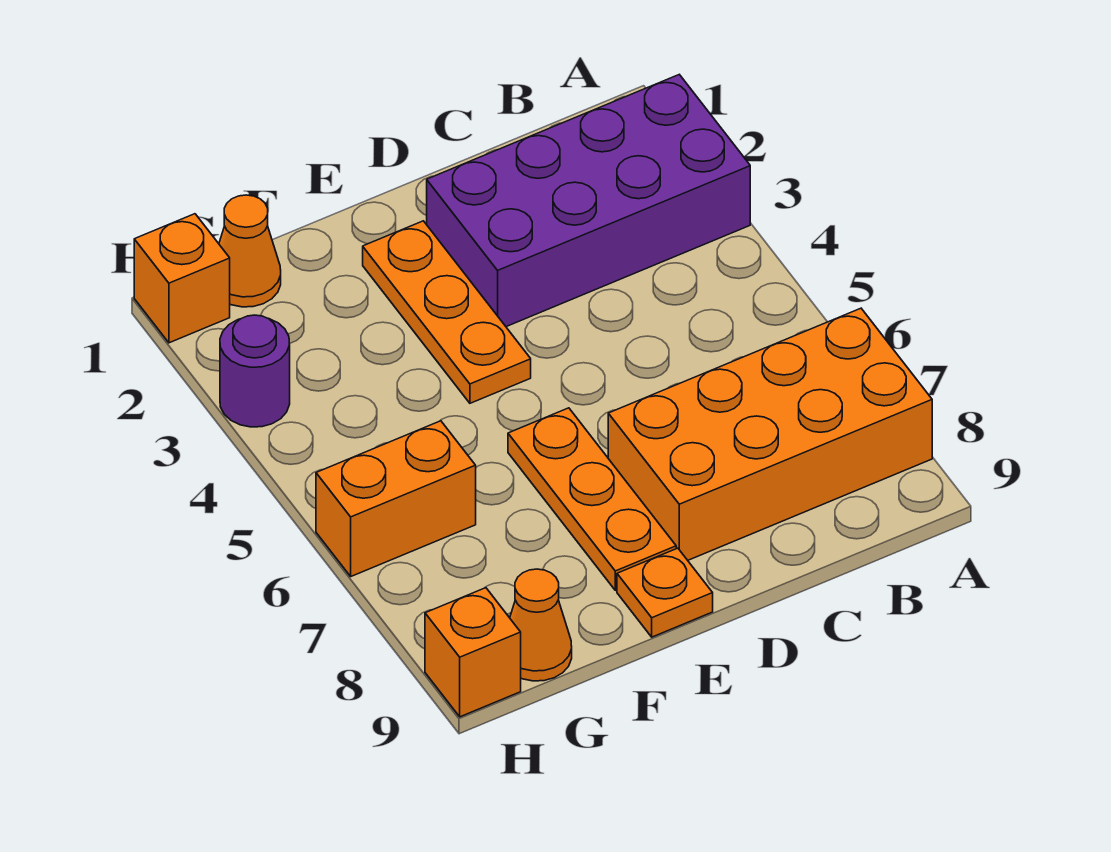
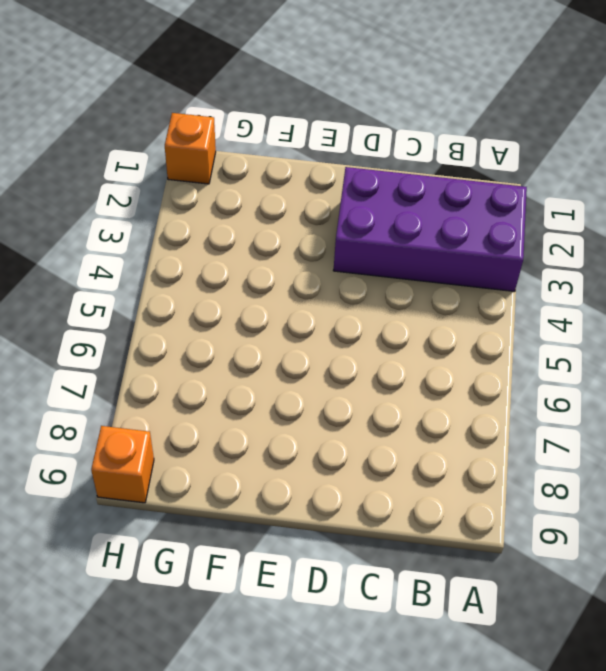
none -> orange brick A7:D8 level 1
none -> orange plate E2:E4 level 1

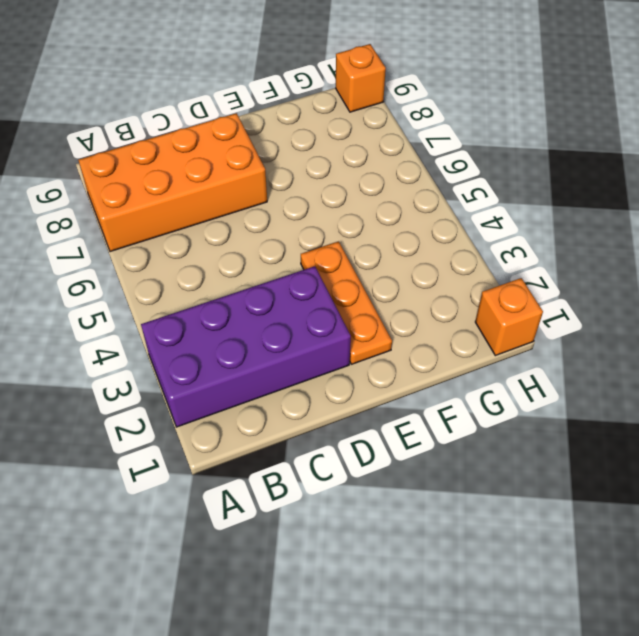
none -> orange plate E6:E8 level 1
none -> orange plate E9 level 1

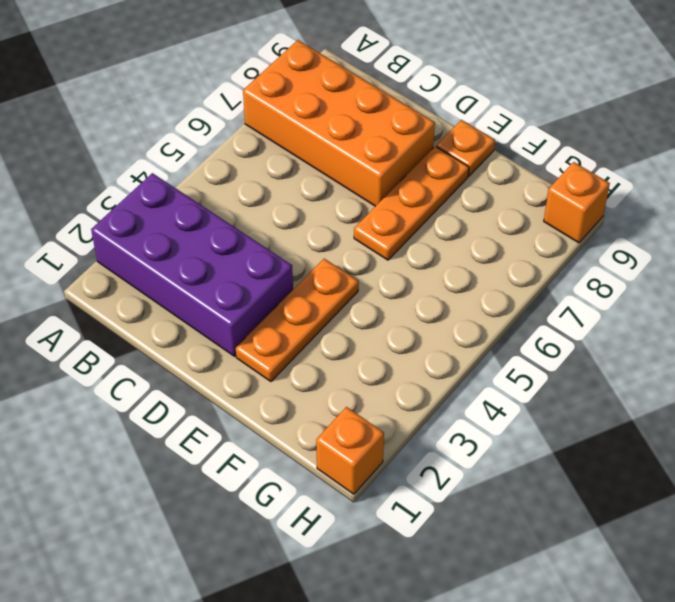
none -> orange cone G1 level 1
none -> orange brick G6:H6 level 1

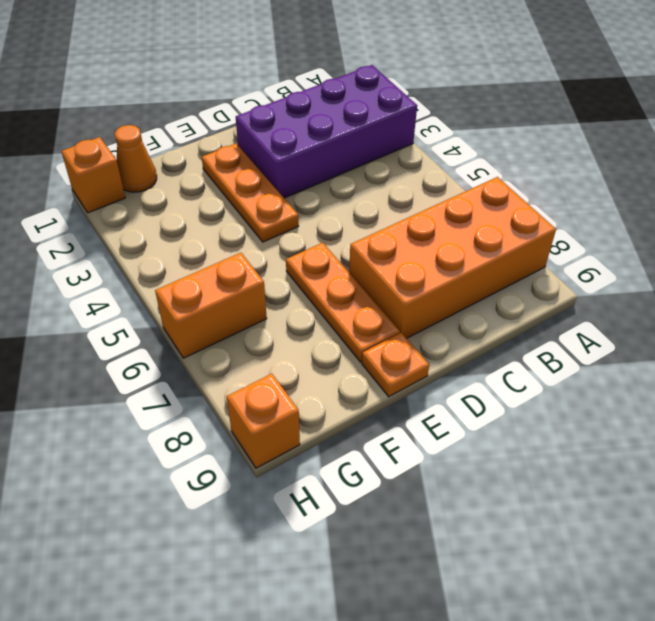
none -> orange cone G9 level 1
none -> purple round brick H3 level 1

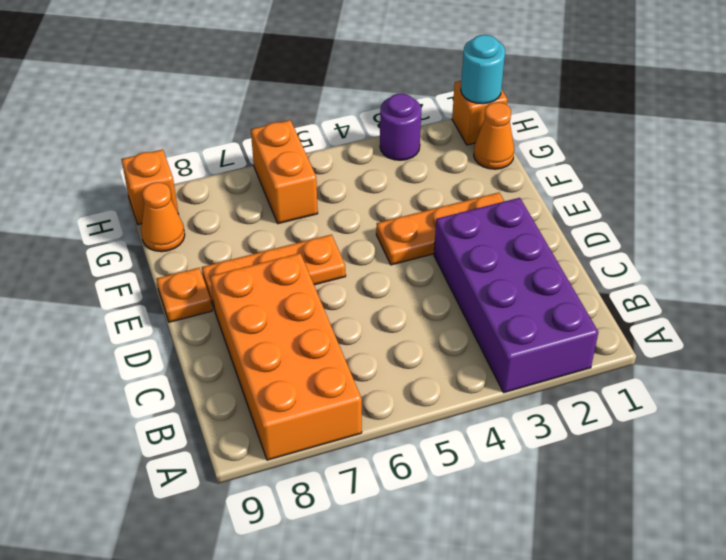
cyan round brick H1 level 2 -> none

